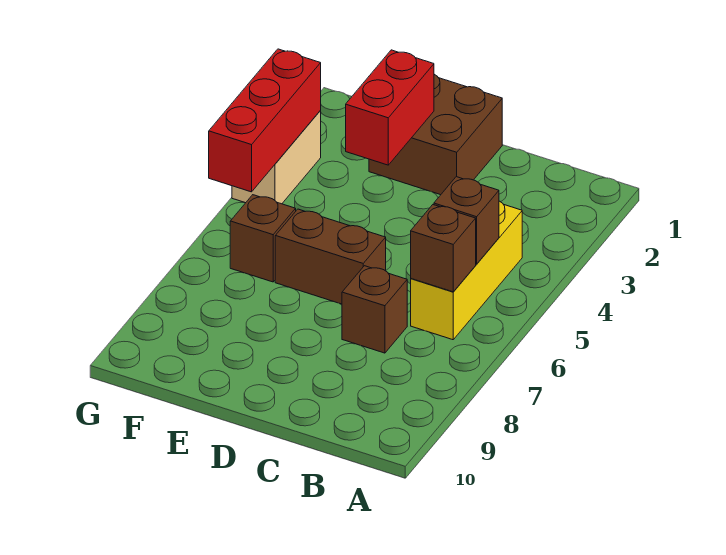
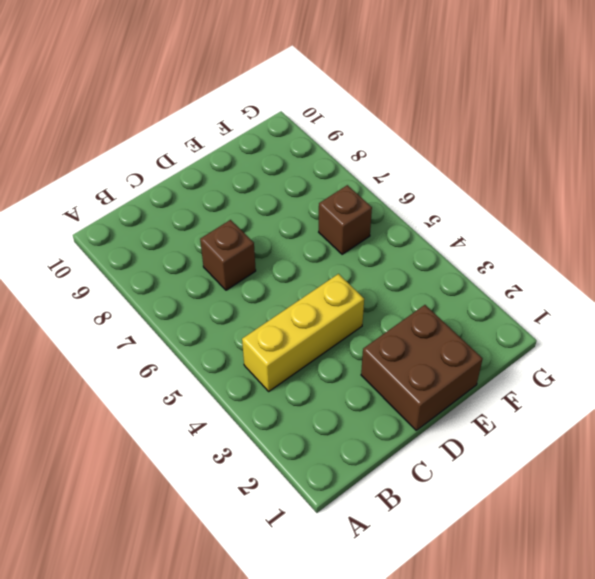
yellow brick B4:D4 level 1 -> yellow brick B4:B6 level 1
none -> brown brick D6:E6 level 1
none -> tan brick G3:G4 level 1

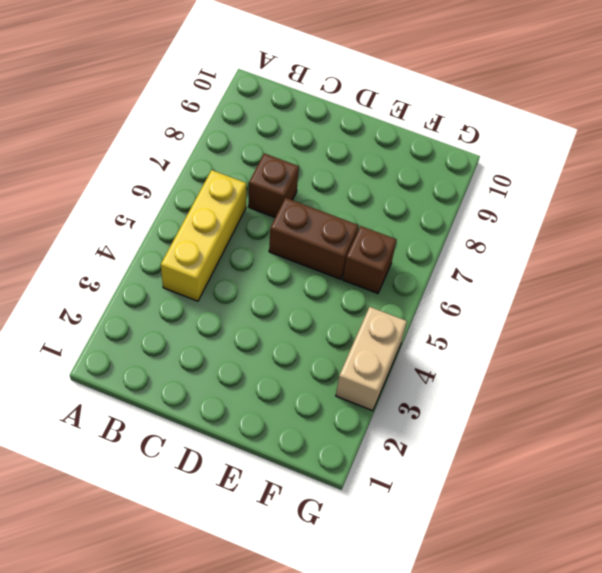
none -> brown brick D1:E2 level 1
none -> brown brick B5 level 2

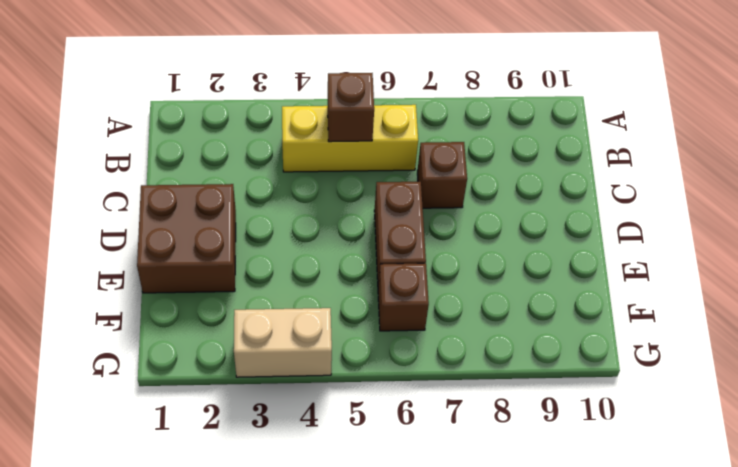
none -> brown brick B6 level 2
none -> red brick E2:E3 level 2

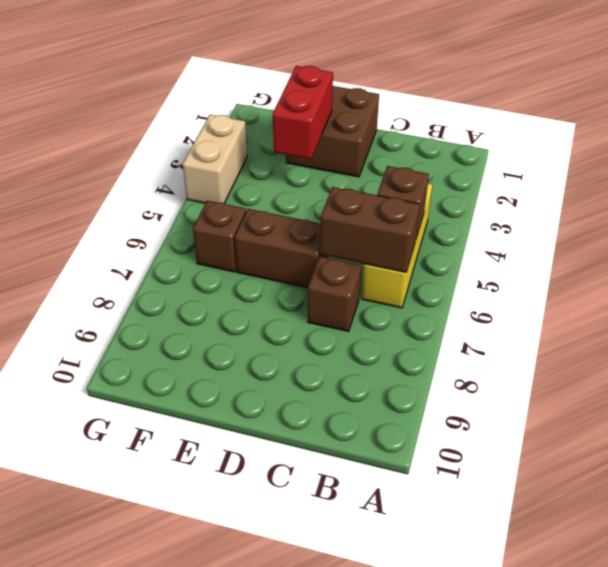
brown brick B6:C6 level 2 -> brown brick B6 level 2
none -> red brick G3:G5 level 2

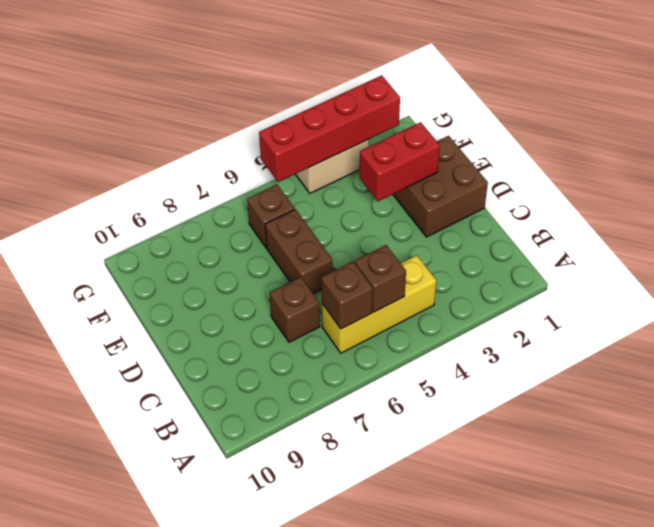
red brick G2:G5 level 2 -> red brick G3:G5 level 2

